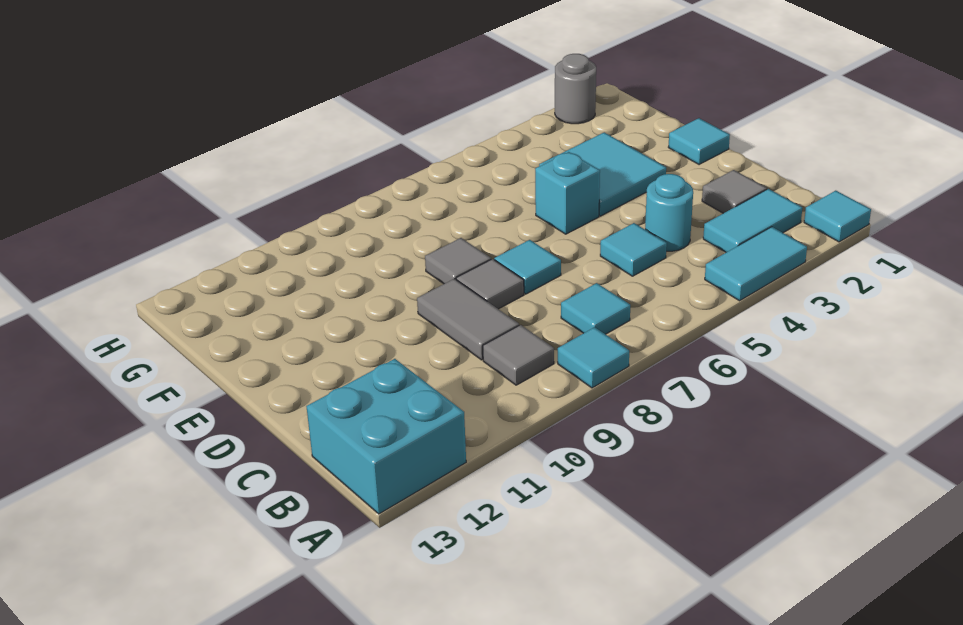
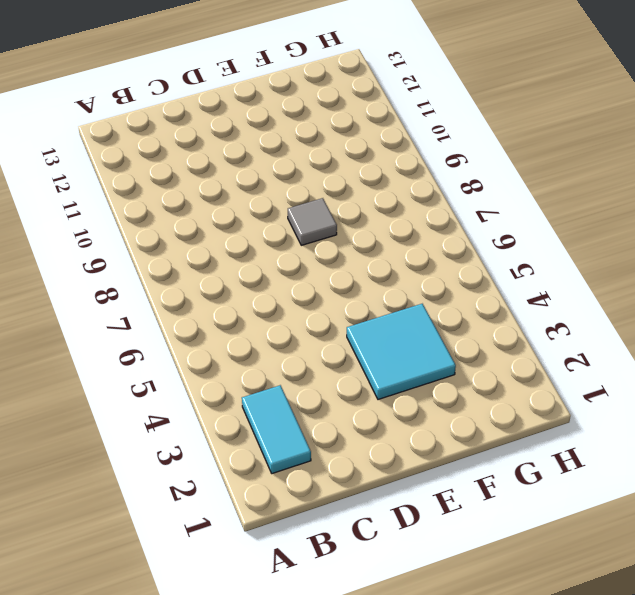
none -> cyan tile A1 level 1
none -> cyan tile A3:A4 level 1
none -> cyan tile A8 level 1

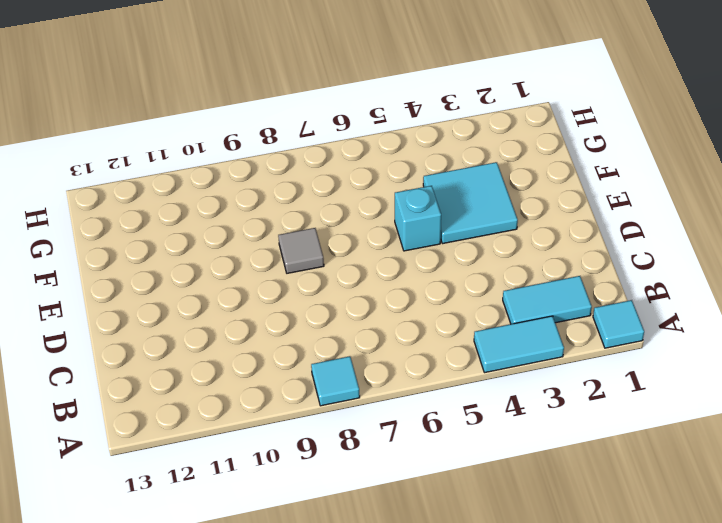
none -> cyan brick A12:B13 level 1
none -> cyan tile B7 level 1
none -> grey tile B9 level 1

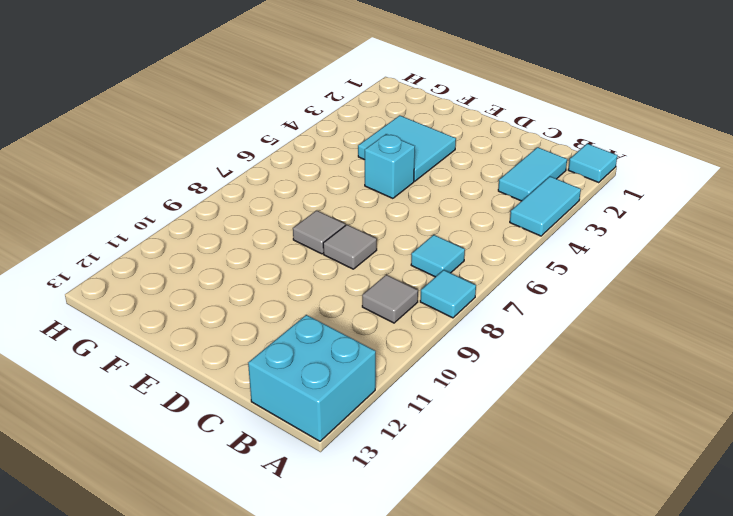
none -> grey tile C2 level 1
none -> cyan round brick C4 level 1
none -> cyan tile C5 level 1

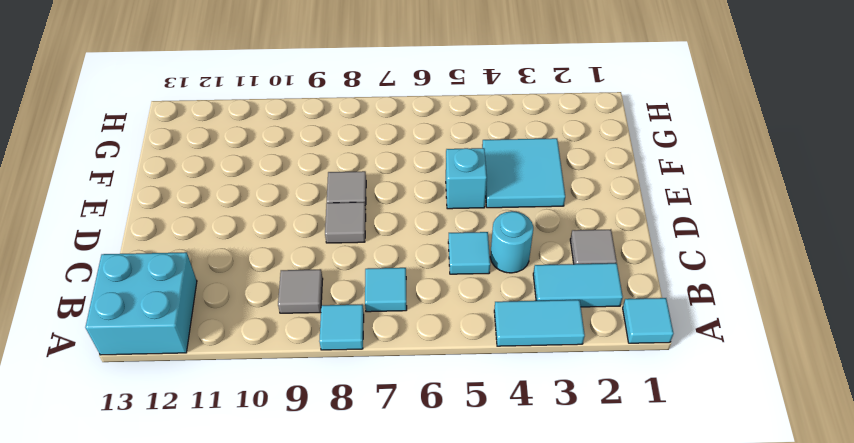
none -> grey tile C9:D9 level 1
none -> cyan tile D7 level 1
none -> cyan tile E1 level 1

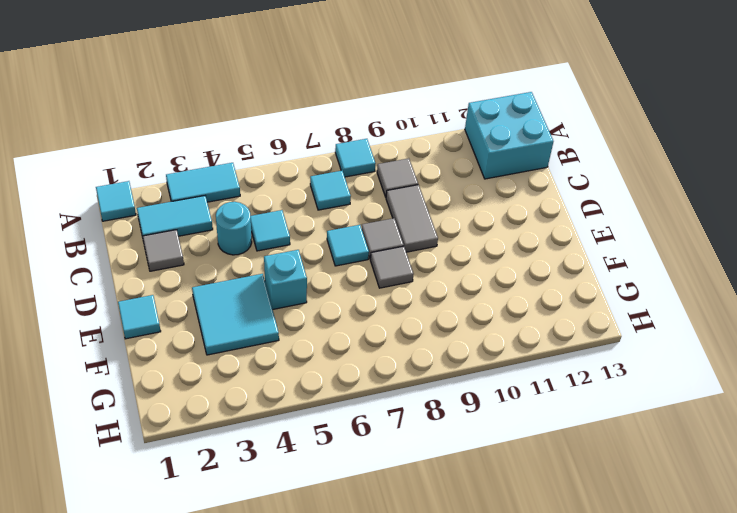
none -> grey round brick H2 level 1

